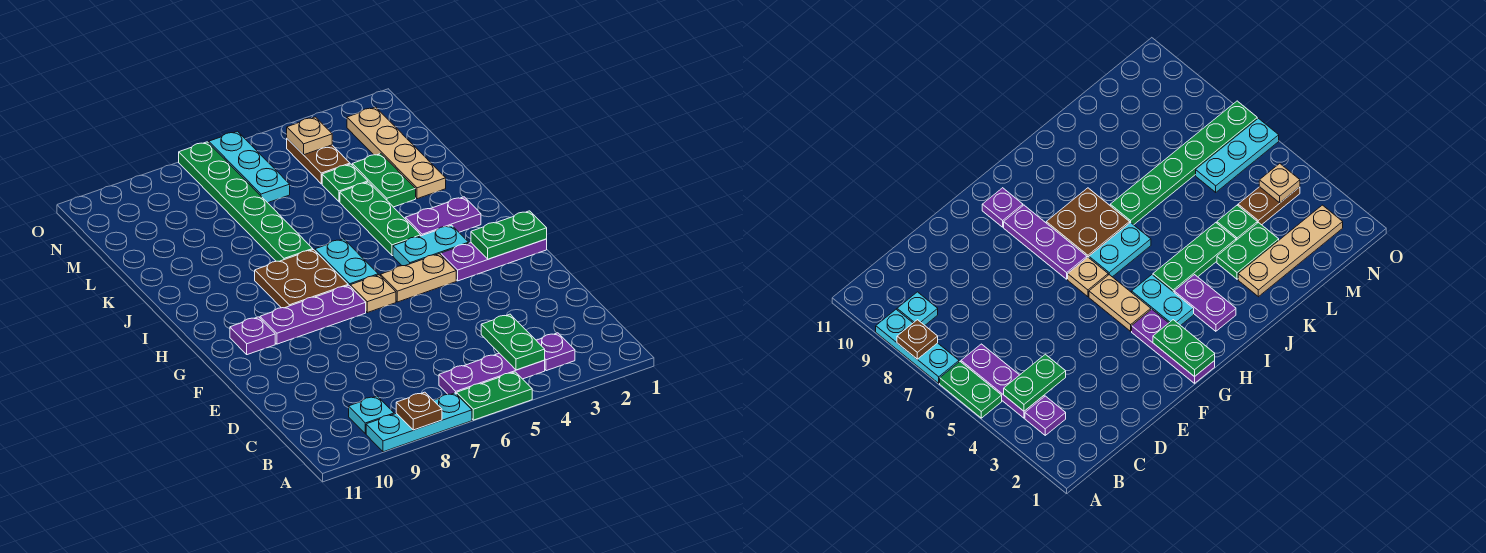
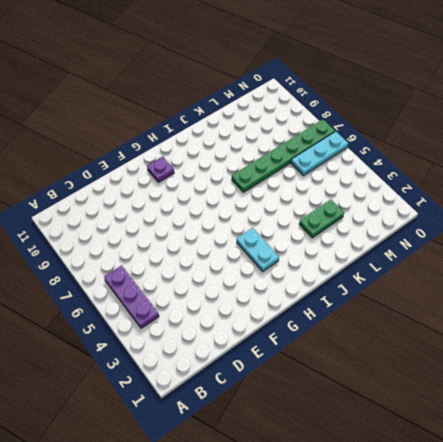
none -> green plate A5:A6 level 1
none -> cyan plate A7:A9 level 1
none -> purple plate B3 level 1

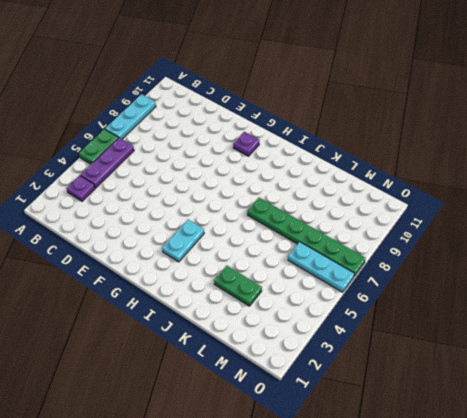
none -> cyan plate B9 level 1
none -> purple plate G1:G3 level 1
none -> tan plate G4:G5 level 1

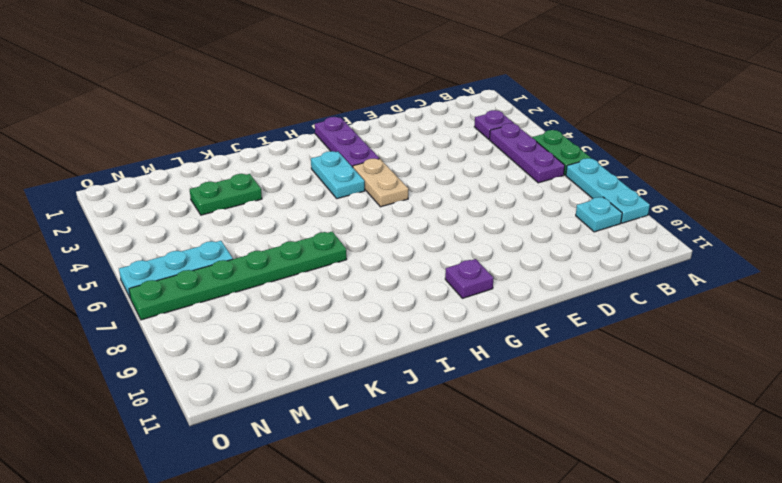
none -> tan plate G6 level 1
none -> purple plate G7:G9 level 1
none -> cyan plate H6:I6 level 1

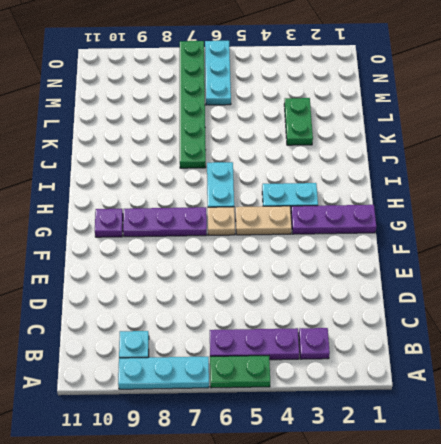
none -> brown plate H7:I8 level 1
none -> purple plate I2:I3 level 1
none -> green plate I4:K4 level 1

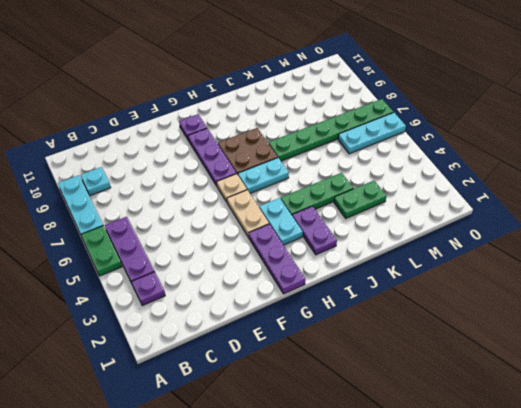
none -> tan plate K2:N2 level 1
none -> green plate L4 level 1
none -> brown plate M4:N4 level 1

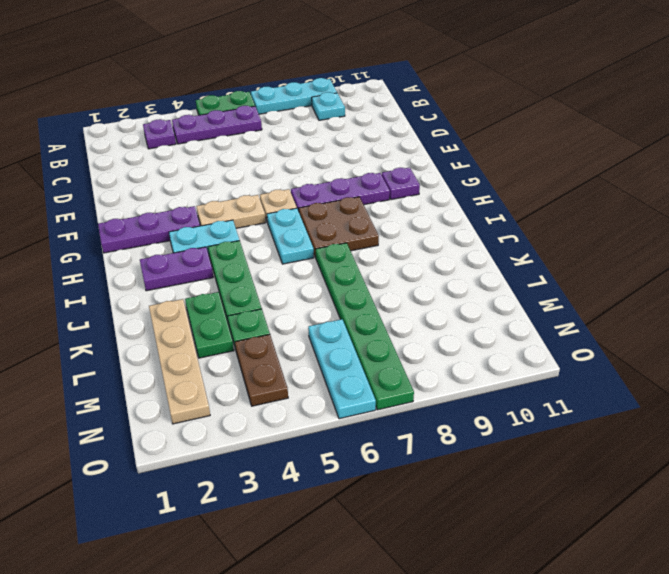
none -> brown plate A8 level 2
none -> green plate B4:C4 level 2
none -> green plate G1:G2 level 2

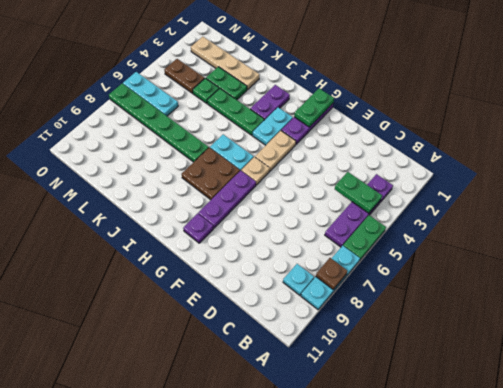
none -> tan plate N4 level 2

